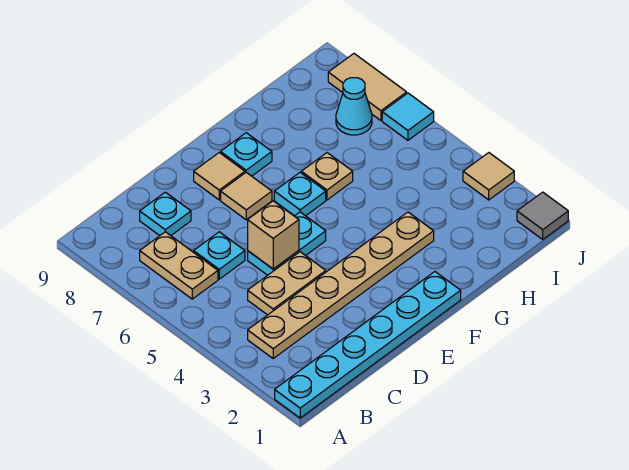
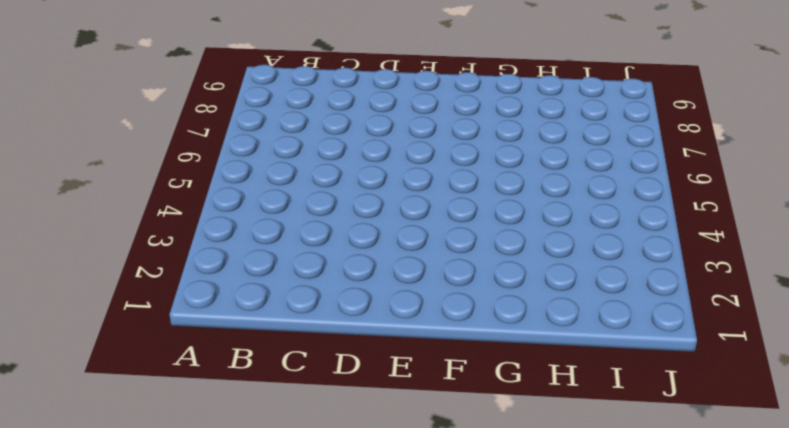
none -> cyan plate A1:F1 level 1
none -> tan plate B3:G3 level 1
none -> tan plate B6:B7 level 1

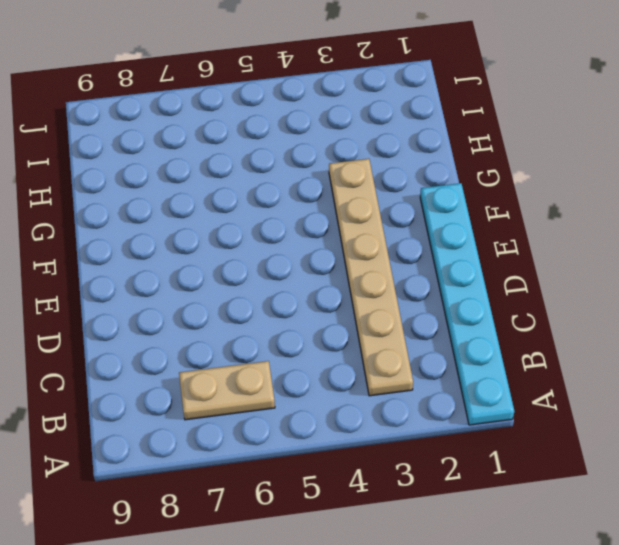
none -> tan plate C4:D4 level 1
none -> cyan plate C6 level 1
none -> cyan plate C8 level 1

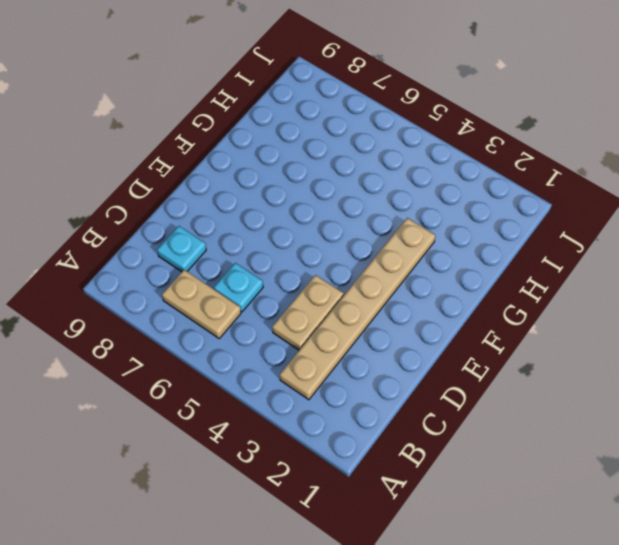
none -> cyan plate A1:F1 level 1
none -> cyan plate D5:E5 level 1
none -> tan tile E7 level 1

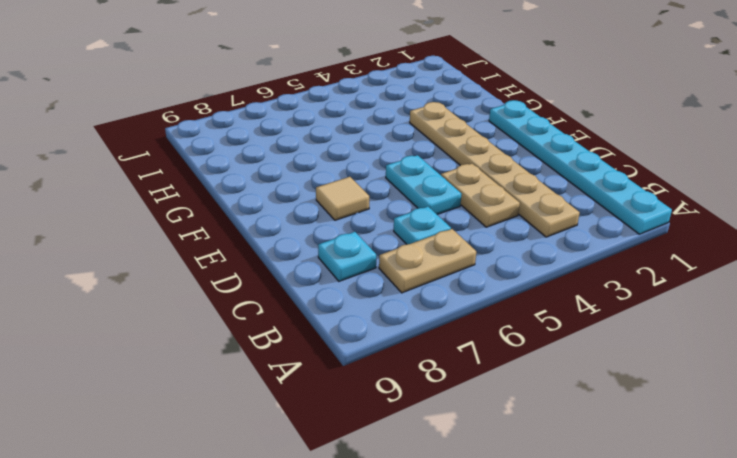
none -> tan tile E8 level 1
none -> cyan plate F6 level 1
none -> cyan plate F8 level 1

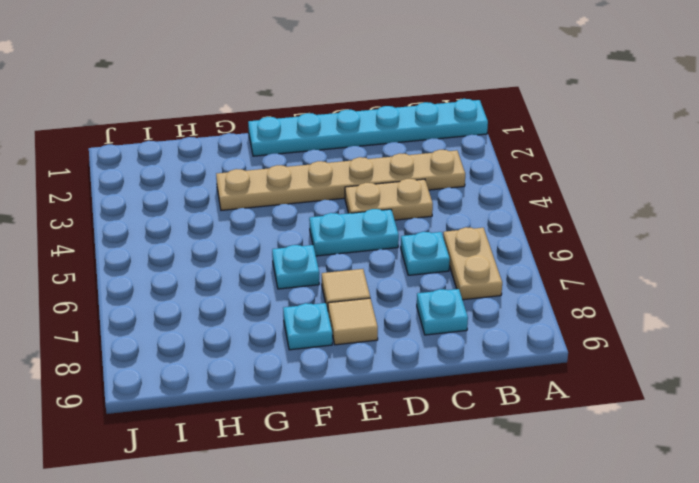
none -> tan plate G6 level 1
none -> cyan cone I7 level 1
none -> grey tile J1 level 1

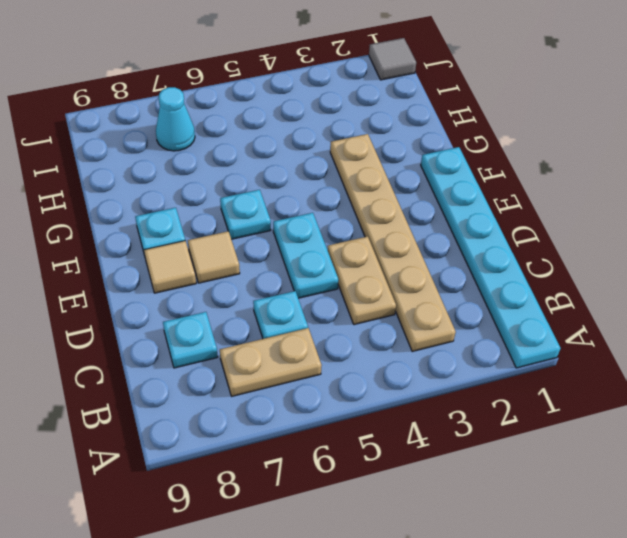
none -> tan plate G6 level 1
none -> tan tile J3 level 1
none -> cyan tile J6 level 1

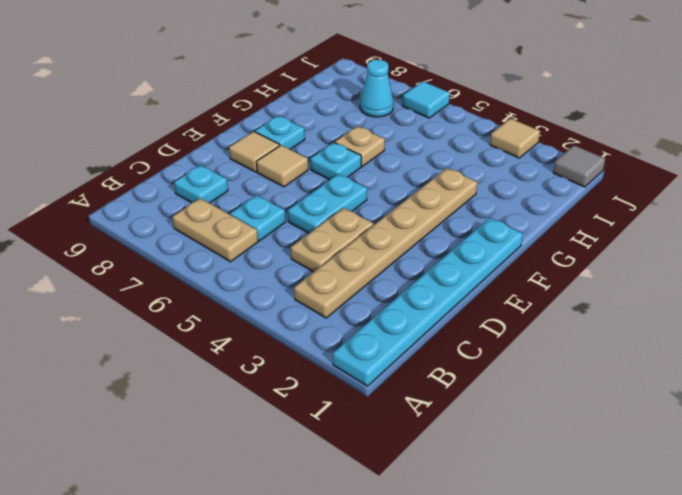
none -> tan tile J7:J8 level 1
none -> tan brick D5 level 2

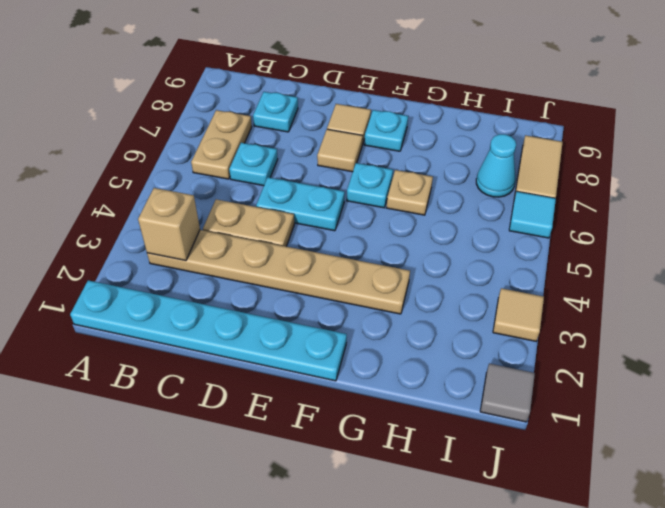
tan brick B3 level 2 -> tan brick D5 level 2

